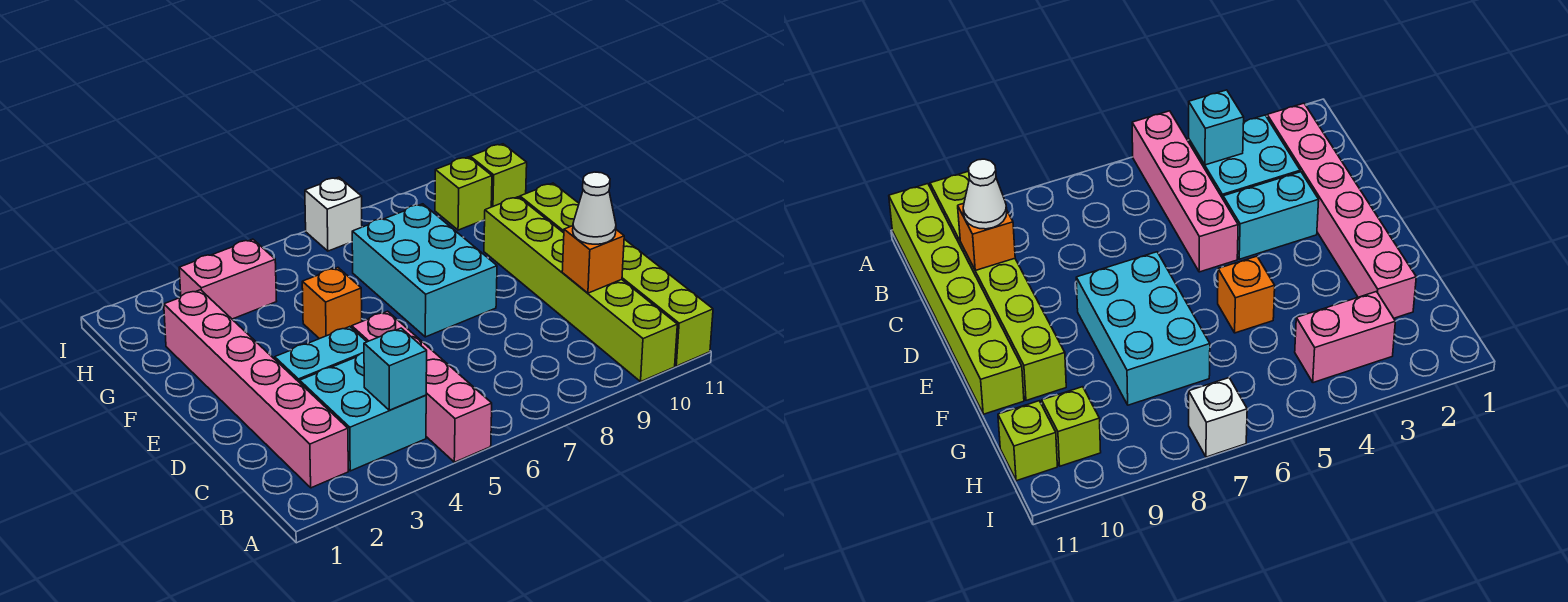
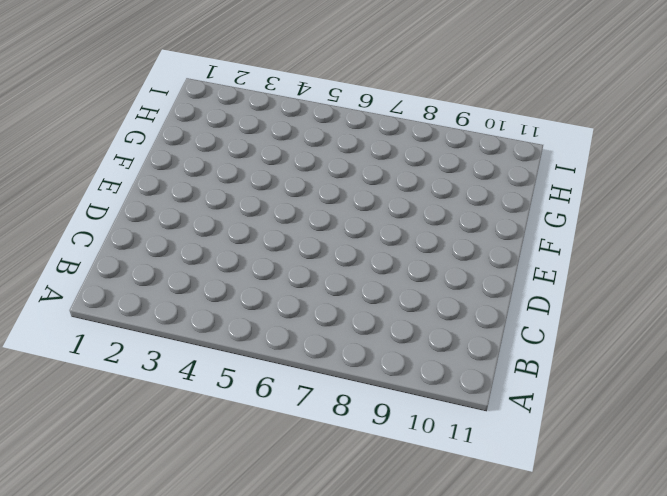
none -> pink brick A5:D5 level 1
none -> lime brick A10:F10 level 1
none -> lime brick A11:F11 level 1

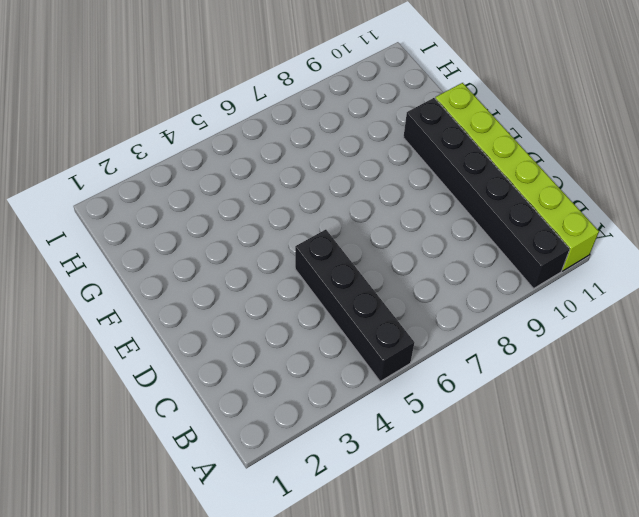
black brick A5:D5 level 1 -> pink brick A5:D5 level 1
black brick A10:F10 level 1 -> lime brick A10:F10 level 1
none -> pink brick B2:G2 level 1
none -> cyan brick B3:C4 level 1
none -> cyan brick D3:D4 level 1

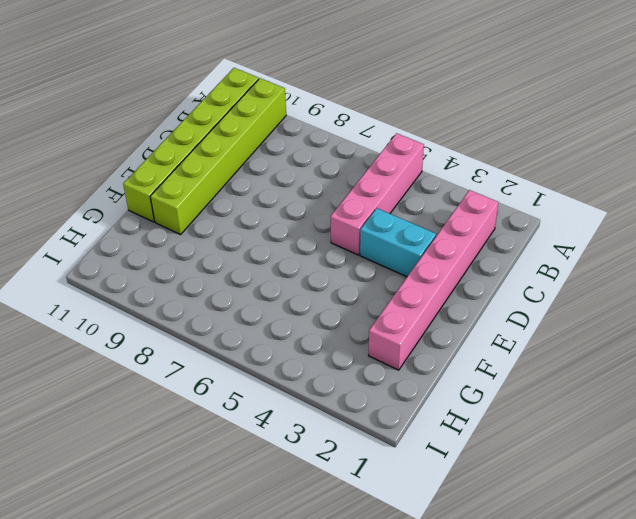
none -> cyan brick B3:C4 level 1
none -> cyan brick E7:G8 level 1
none -> orange brick F5 level 1

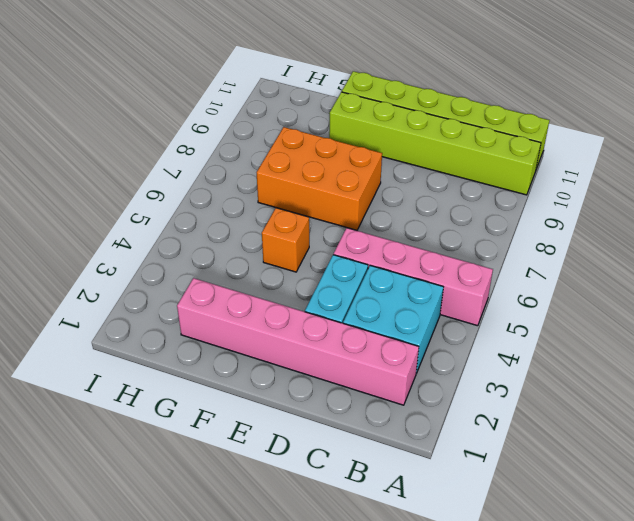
orange brick E7:G8 level 1 -> cyan brick E7:G8 level 1
none -> pink brick H3:H4 level 1
none -> lime brick H10 level 1
none -> lime brick H11 level 1

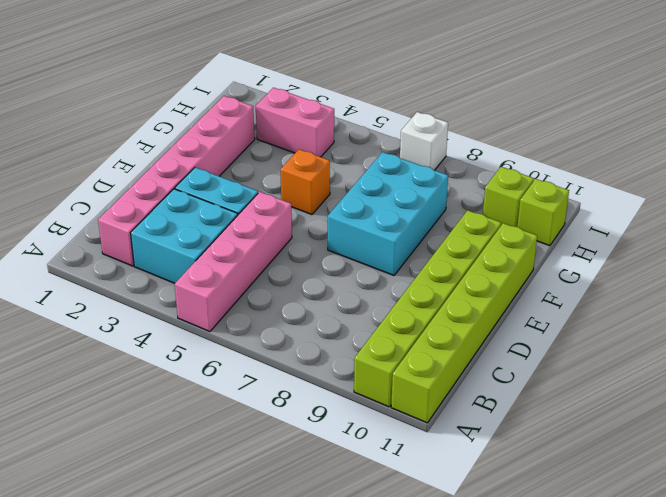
none -> cyan brick B4 level 2
none -> orange brick C10 level 2
none -> white cone C10 level 3

